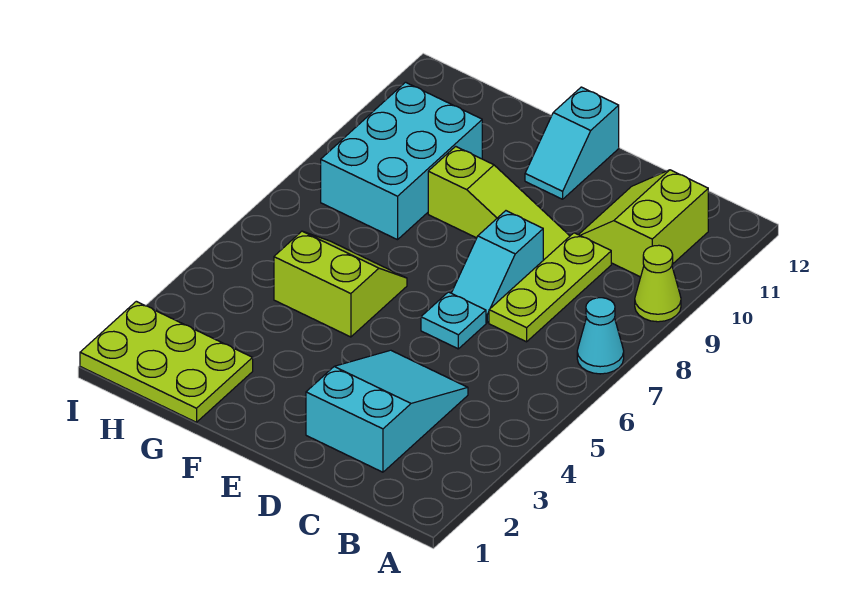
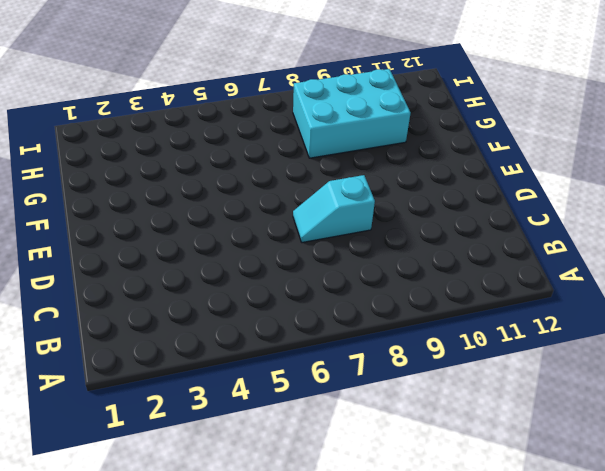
none -> cyan cone A7 level 1
none -> lime cone A9 level 1
none -> lime slope B10:C11 level 1 top B

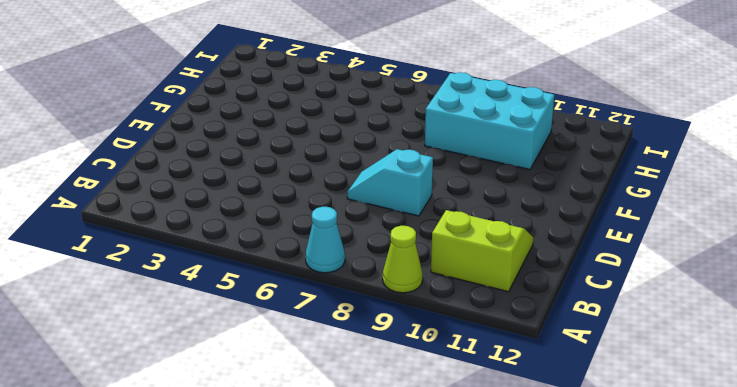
none -> cyan slope C2:D4 level 1 top 2
none -> lime plate C7:C9 level 1
none -> cyan plate D6 level 1

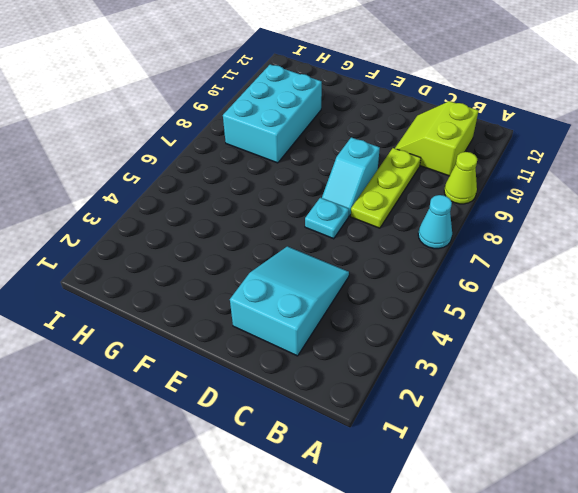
none -> lime slope D9:F9 level 1 top F
none -> cyan slope E11:E12 level 1 top 12
none -> lime slope F5:G6 level 1 top 5

